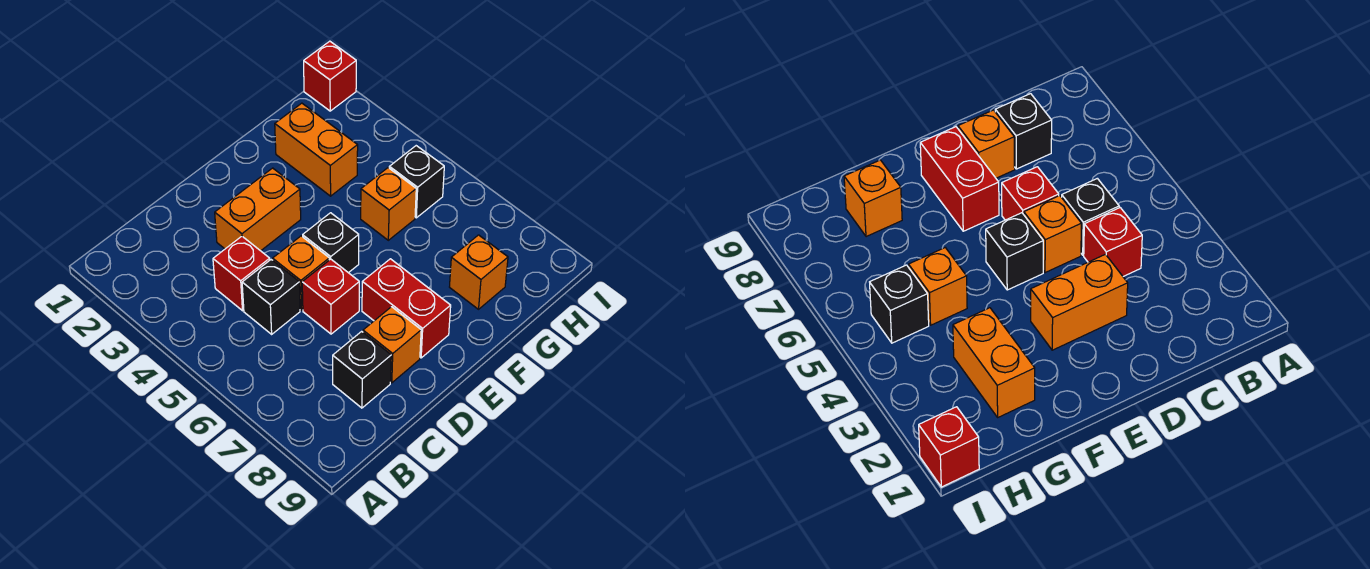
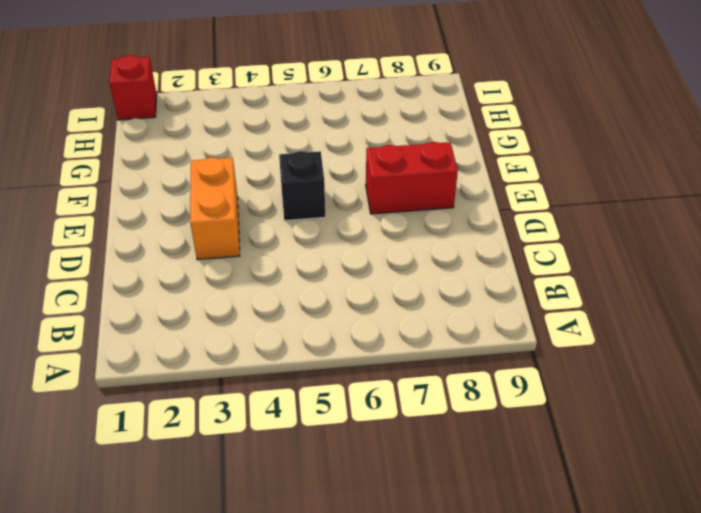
none -> red brick C4 level 1
none -> black brick C5 level 1
none -> black brick C8 level 1

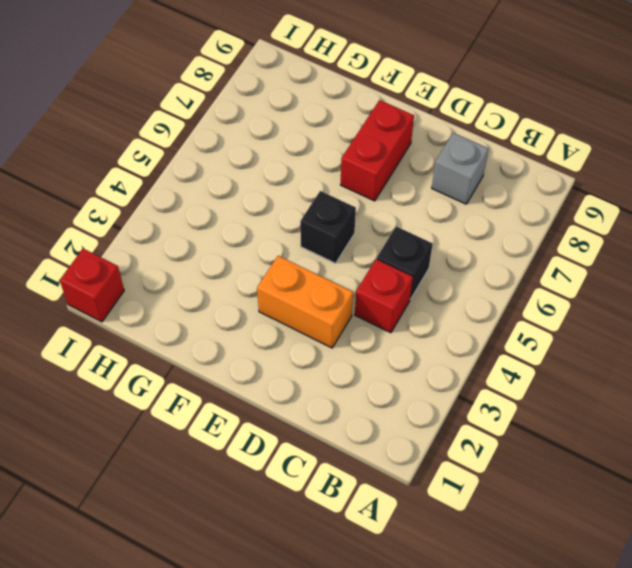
grey brick C8 level 1 -> black brick C8 level 1
none -> orange brick D5 level 1
none -> red brick D6 level 1
none -> orange brick D8 level 1

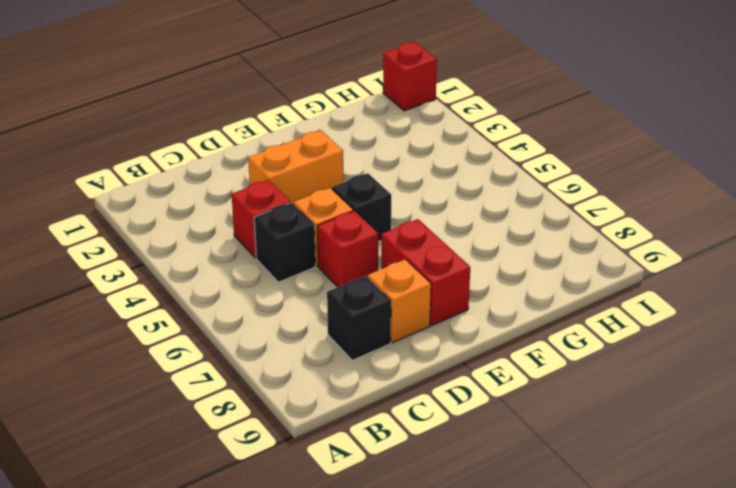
none -> orange brick G2:G3 level 1
none -> orange brick G5 level 1
none -> orange brick G8 level 1

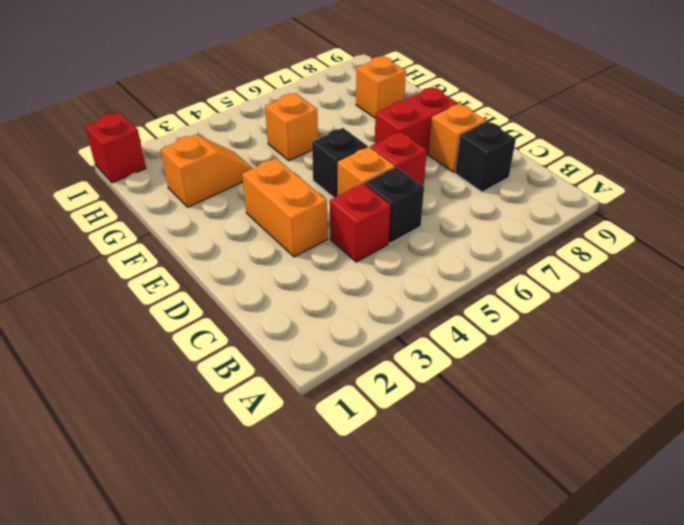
orange slope G2:G3 level 1 top 2 -> orange brick G2:G3 level 1
none -> black brick H5 level 1

